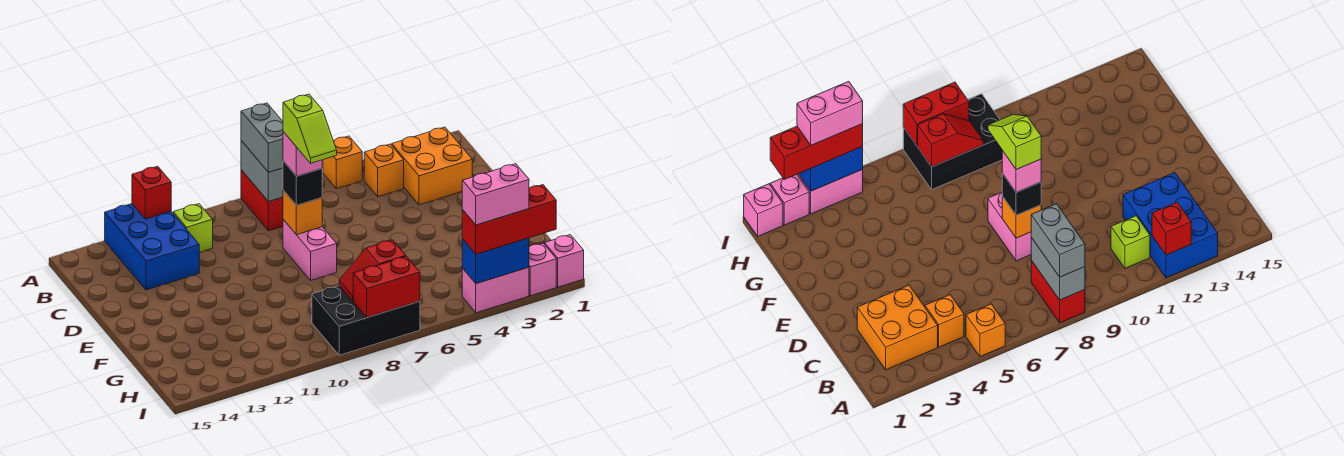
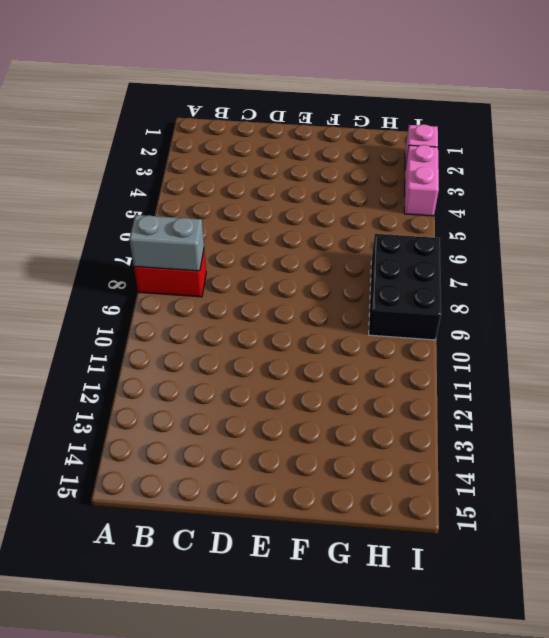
none -> orange brick A5 level 1
none -> blue brick A12:C13 level 1
none -> orange brick B2:C3 level 1

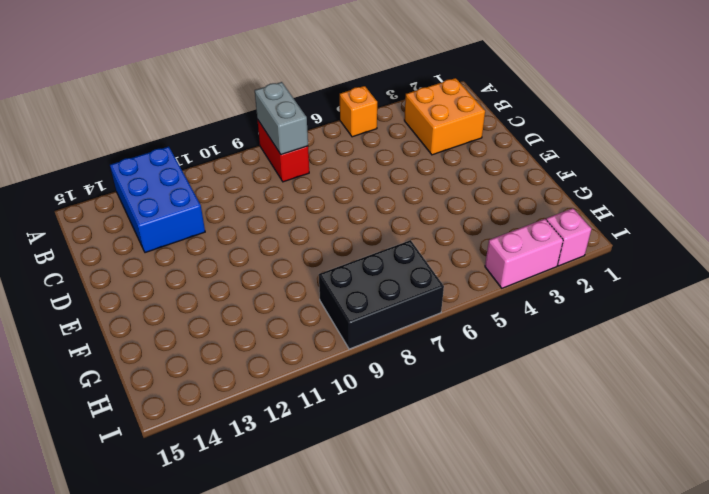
none -> orange brick B4 level 1
none -> lime brick B11 level 1
none -> pink brick D8:E8 level 1

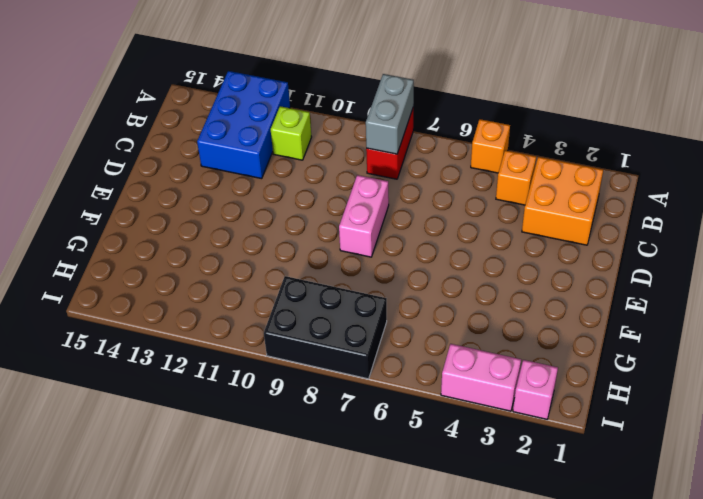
none -> pink brick I1 level 1
none -> red brick A12 level 2
none -> orange brick D8 level 2

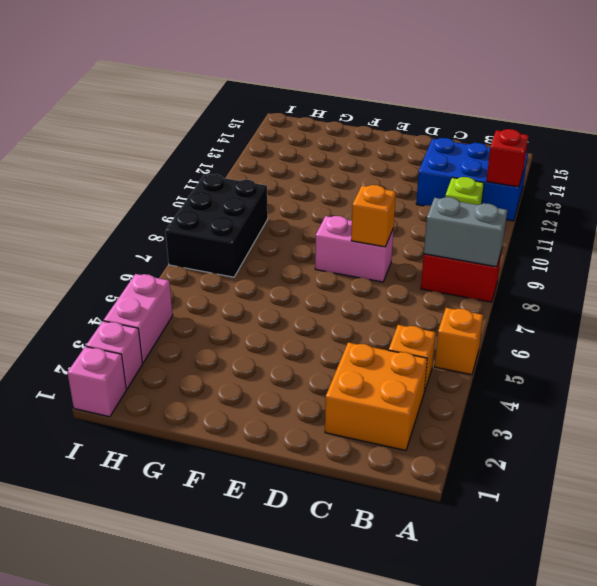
none -> red slope H7:H8 level 2 top 7
none -> blue brick I3:I4 level 2
none -> red brick I7:I8 level 2

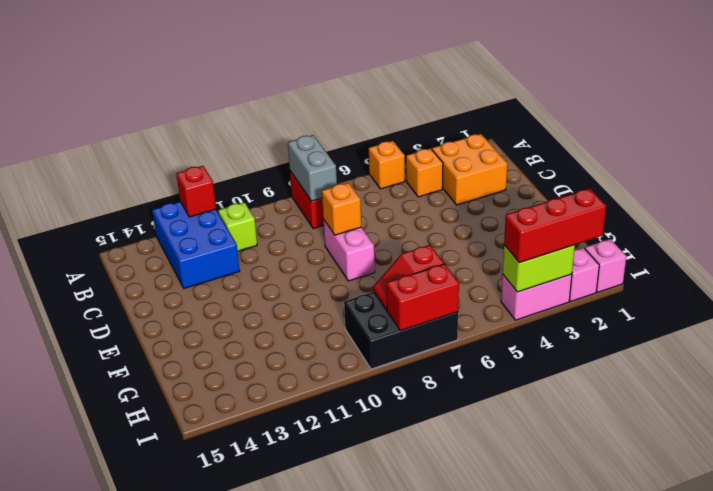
lime brick I3:I4 level 2 -> blue brick I3:I4 level 2
none -> grey brick A8:B8 level 3
none -> black brick D8 level 3
none -> pink brick D8 level 4

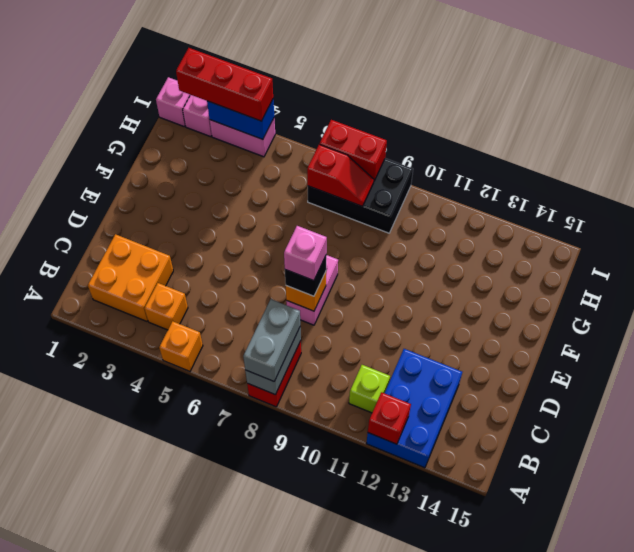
none -> pink brick I3:I4 level 4
none -> lime slope D8:E8 level 5 top D

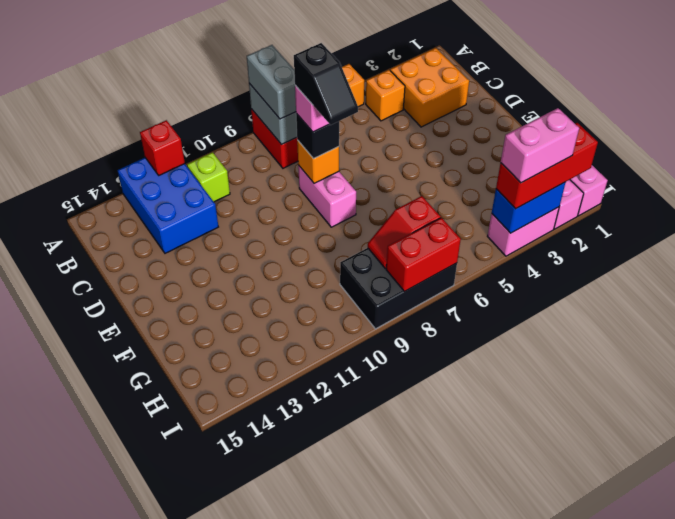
black slope D8:E8 level 5 top D -> lime slope D8:E8 level 5 top D

